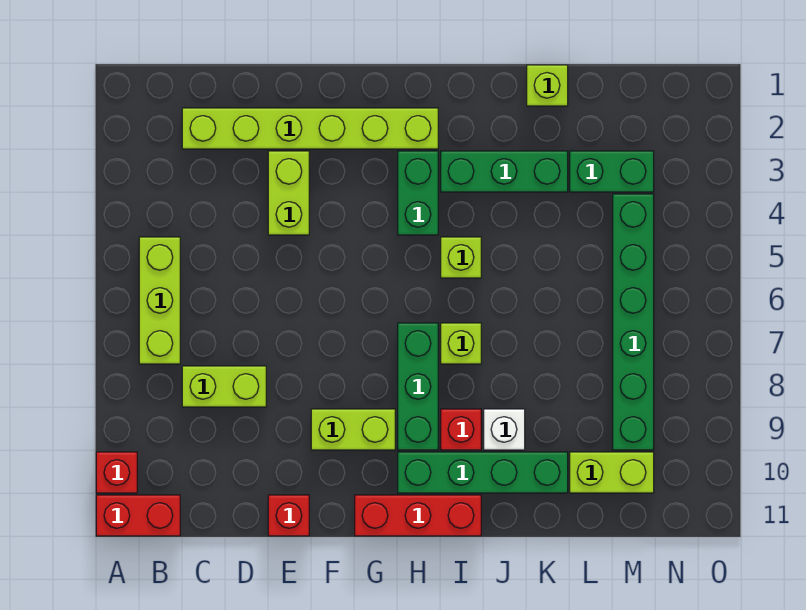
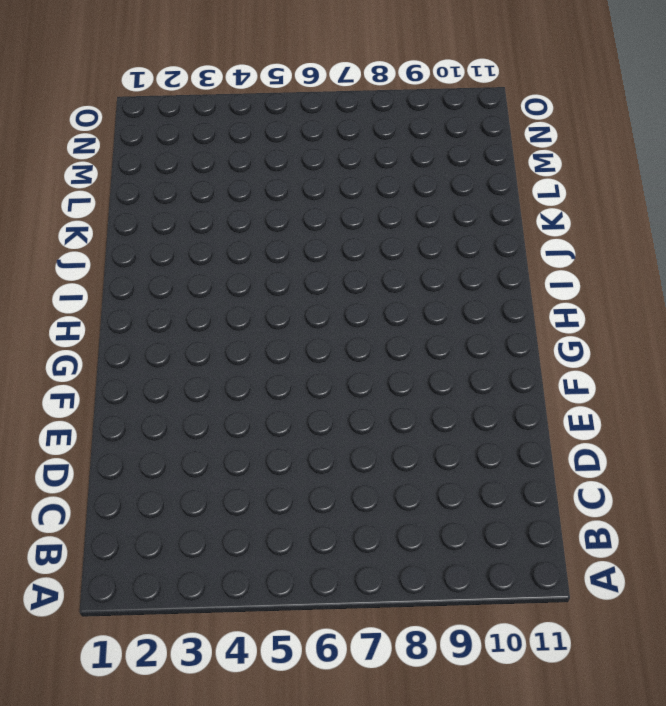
none -> red brick A10 level 1
none -> red brick A11:B11 level 1
none -> lime brick B5:B7 level 1

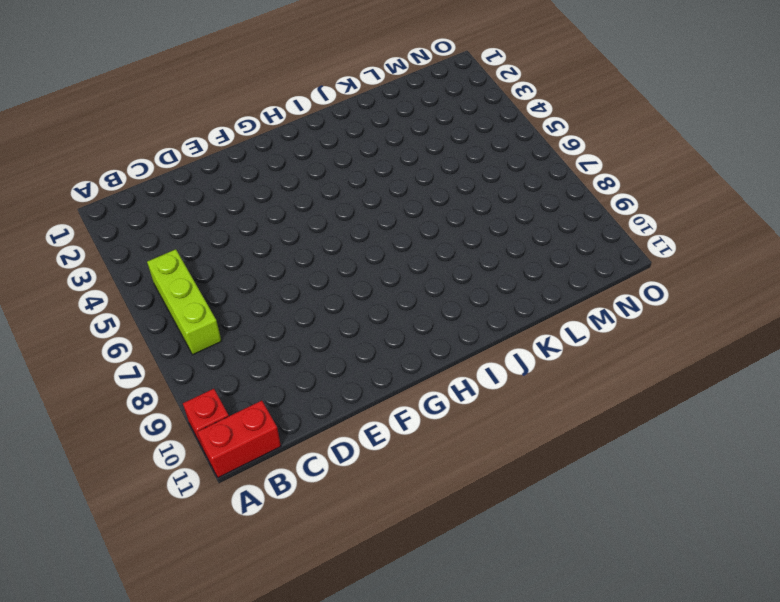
none -> lime brick C2:H2 level 1
none -> lime brick C8:D8 level 1
none -> lime brick E3:E4 level 1

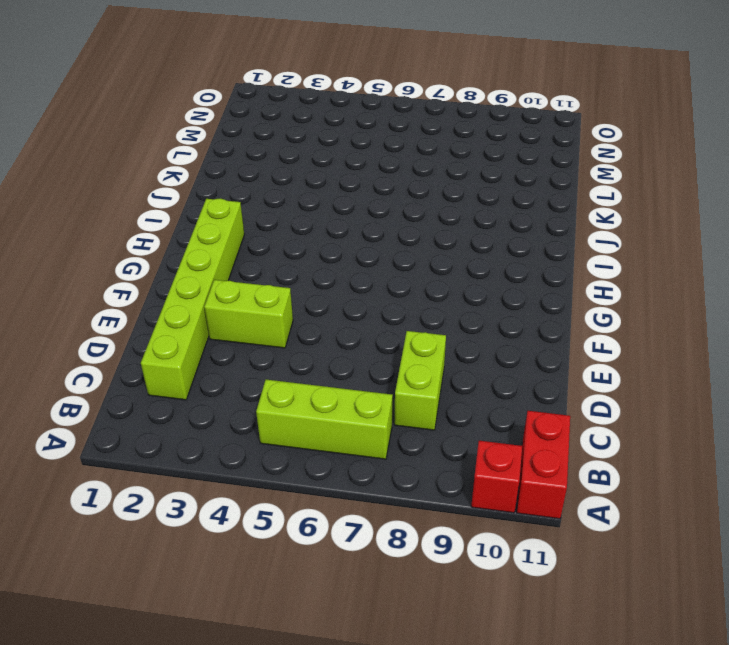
none -> red brick E11 level 1
none -> lime brick F9:G9 level 1
none -> red brick G11:I11 level 1

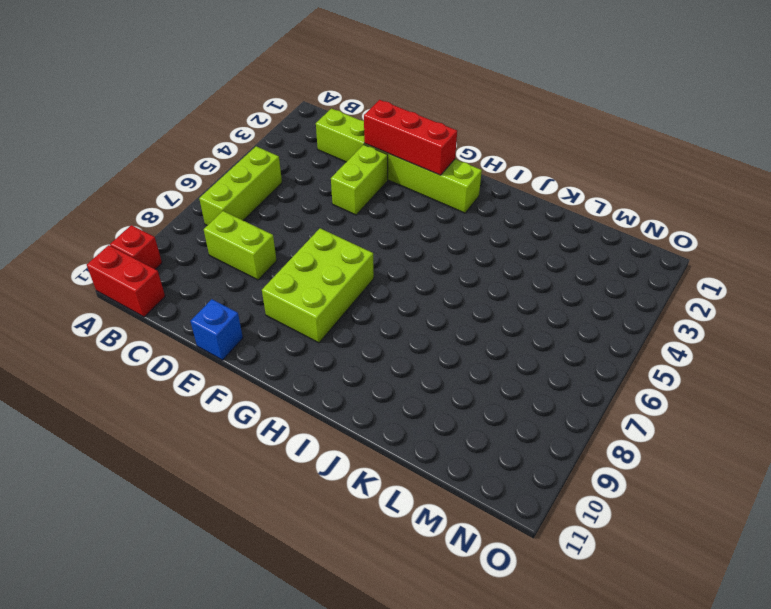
red brick E2:G2 level 2 -> red brick G11:I11 level 1
blue brick E11 level 1 -> red brick E11 level 1
lime brick F7:G9 level 1 -> lime brick F9:G9 level 1
none -> green brick H3:H4 level 1
none -> green brick H7:H9 level 1
none -> green brick H10:K10 level 1

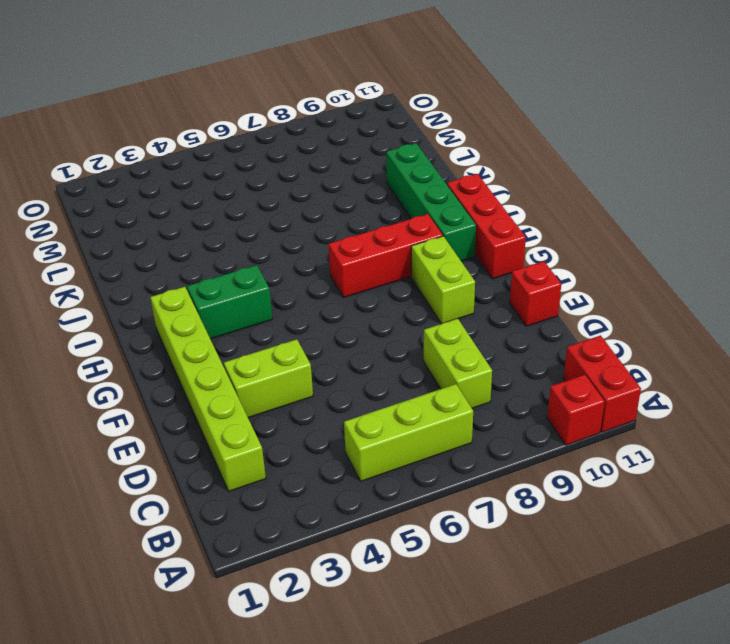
red brick H7:H9 level 1 -> green brick H7:H9 level 1
none -> green brick I3:K3 level 1
none -> lime brick I5 level 1
none -> lime brick I7 level 1

